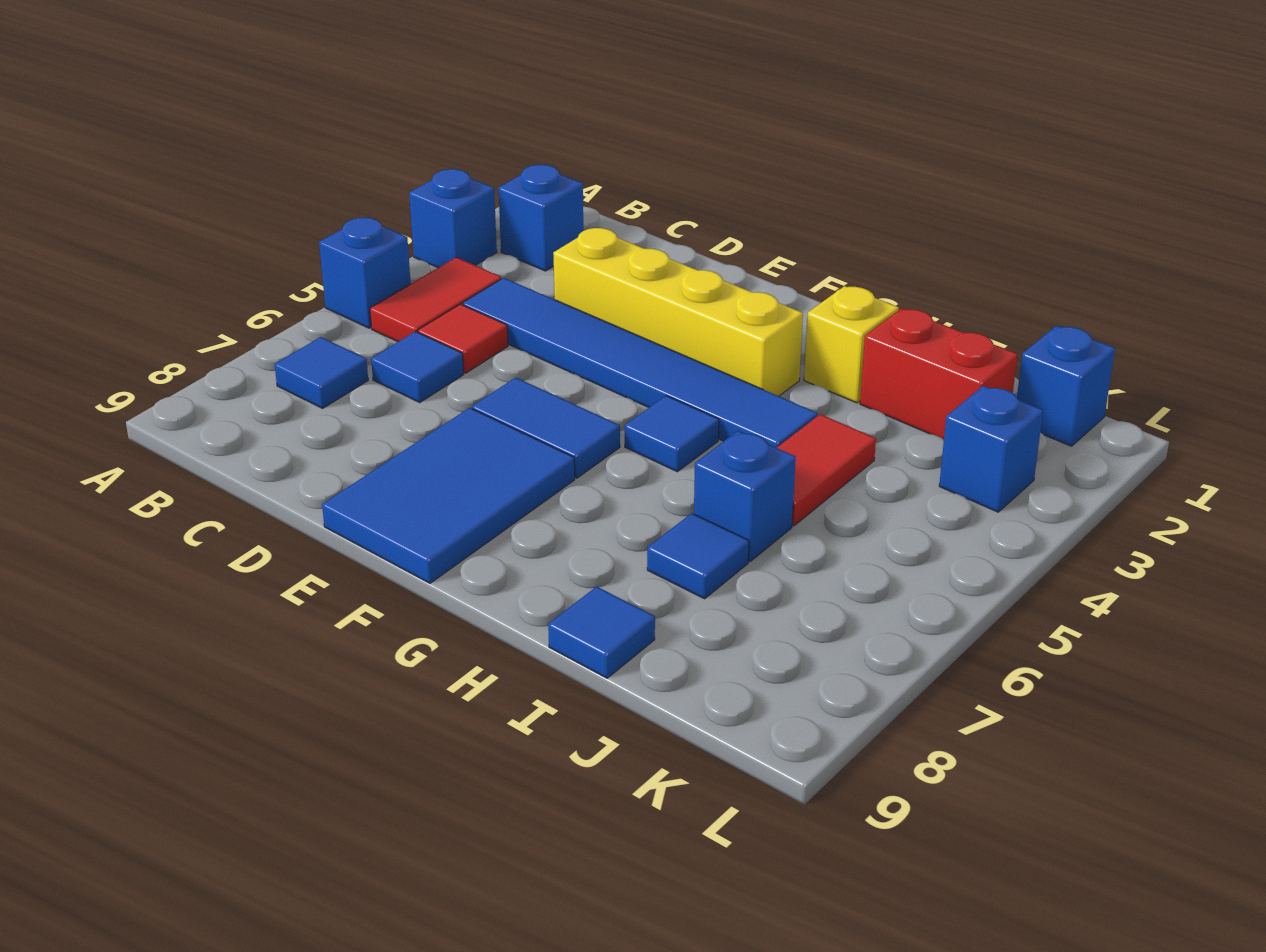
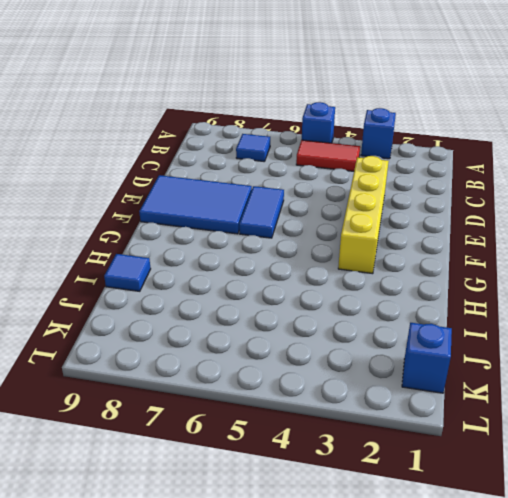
none -> blue brick B2 level 1
none -> blue tile C4:H4 level 1
none -> red tile C5 level 1

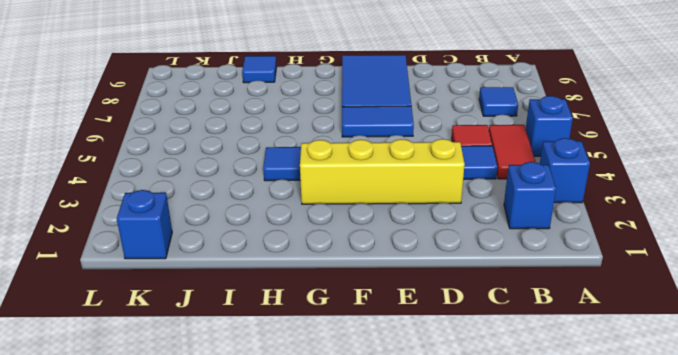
none -> blue tile C6 level 1
none -> blue tile G5 level 1
none -> yellow brick H2 level 1

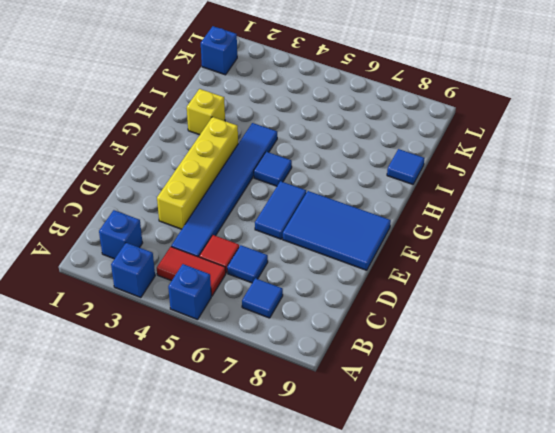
none -> red brick I2:J2 level 1
none -> red tile I4:I5 level 1
none -> blue brick I6 level 1

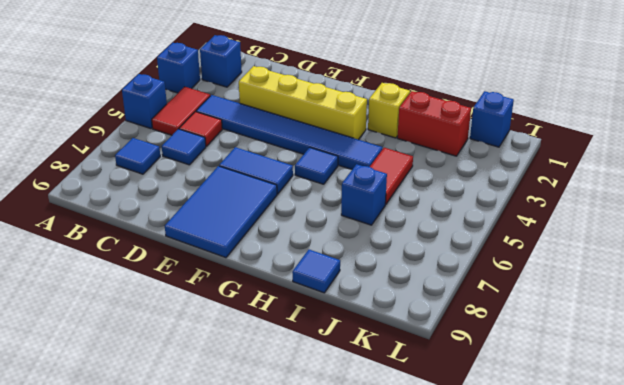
none -> blue tile I7 level 1
none -> blue brick K3 level 1

